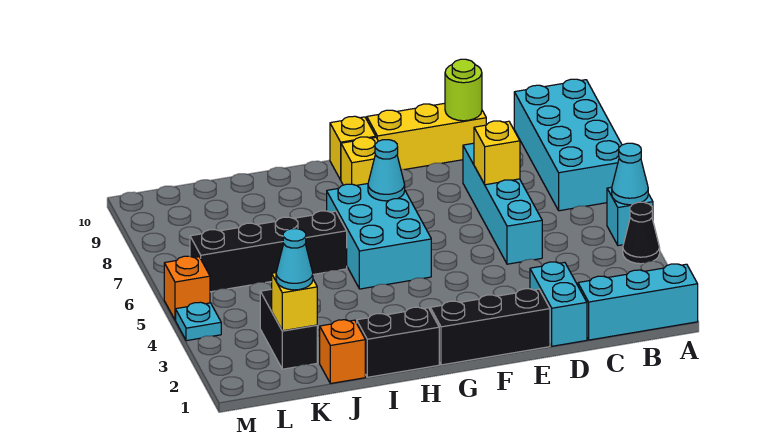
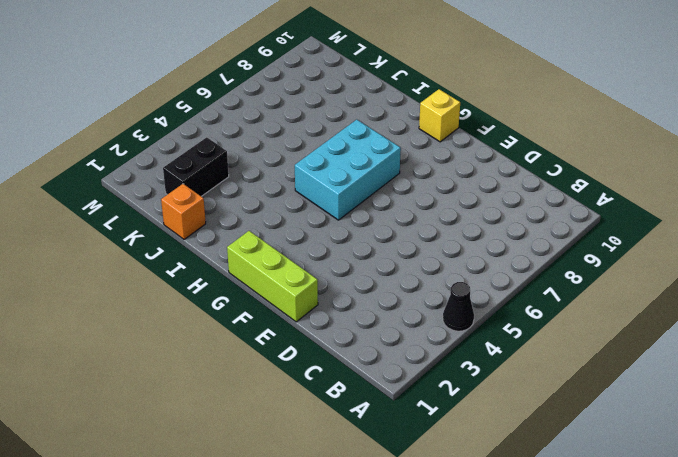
lime brick E1:G1 level 1 -> black brick E1:G1 level 1
none -> cyan brick A1:C1 level 1
none -> cyan brick A5 level 1
none -> cyan brick A7:B10 level 1

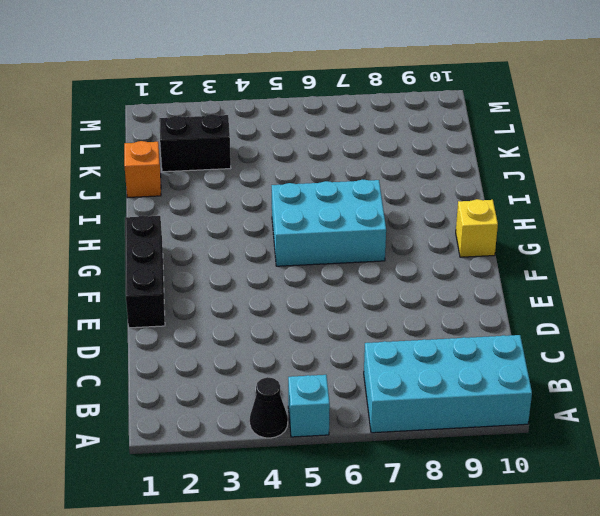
none -> cyan brick A1:C1 level 1
none -> cyan brick D1:D2 level 1
none -> cyan brick D5:D8 level 1

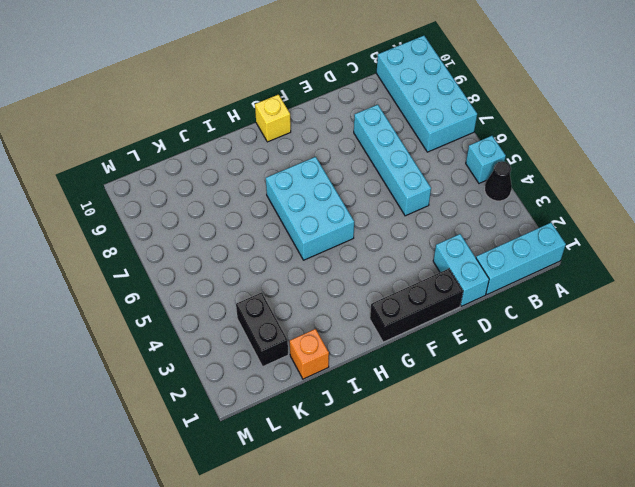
none -> yellow brick D10:F10 level 1
none -> yellow brick G9 level 1
none -> black brick H1:I1 level 1

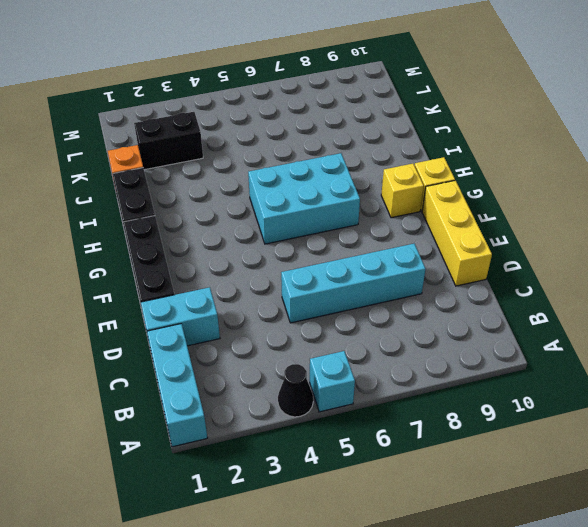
none -> cyan brick A7:B10 level 1
none -> black brick I6:L6 level 1
none -> cyan plate M4 level 1

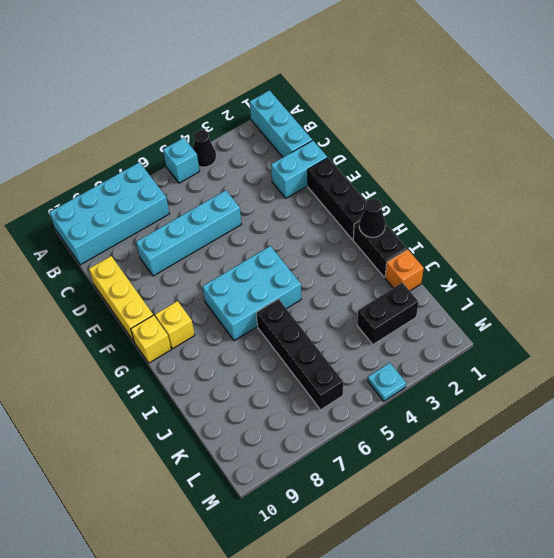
black cone H1 level 2 -> none
none -> orange brick M5 level 1
none -> cyan cone A5 level 2
none -> yellow brick D7 level 2

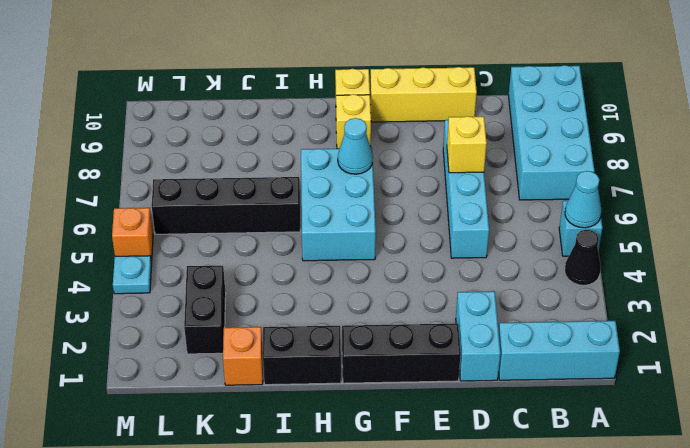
none -> lime round brick D10 level 2
none -> yellow brick K2 level 2
none -> cyan cone K2 level 3

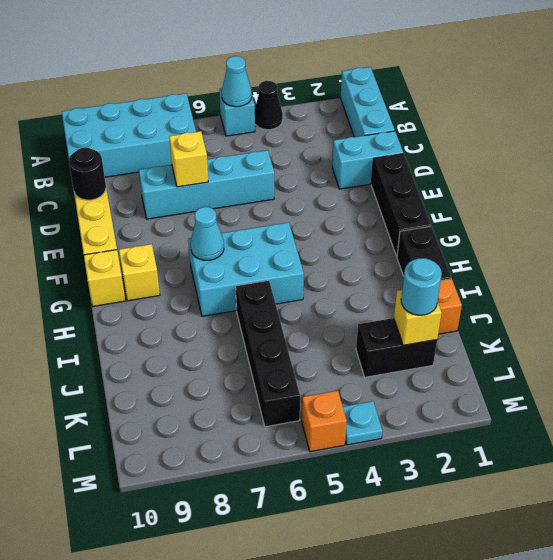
black round brick D10 level 2 -> lime round brick D10 level 2
cyan round brick K2 level 3 -> cyan cone K2 level 3

